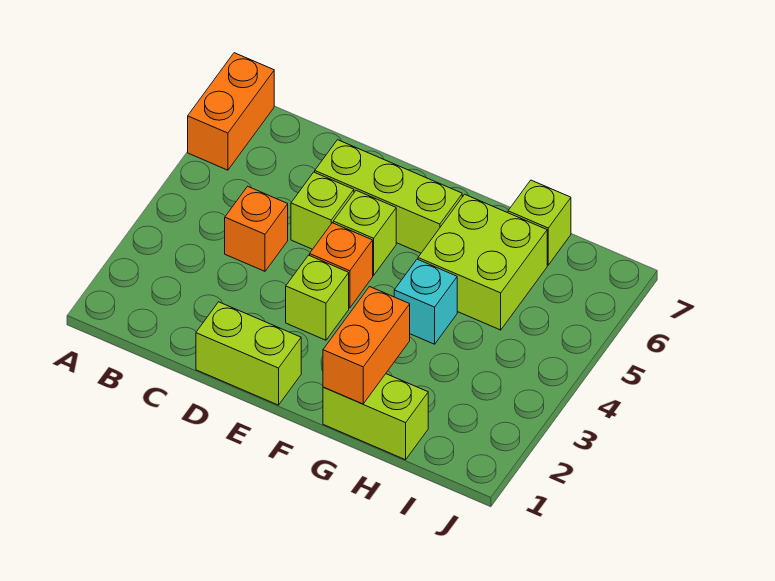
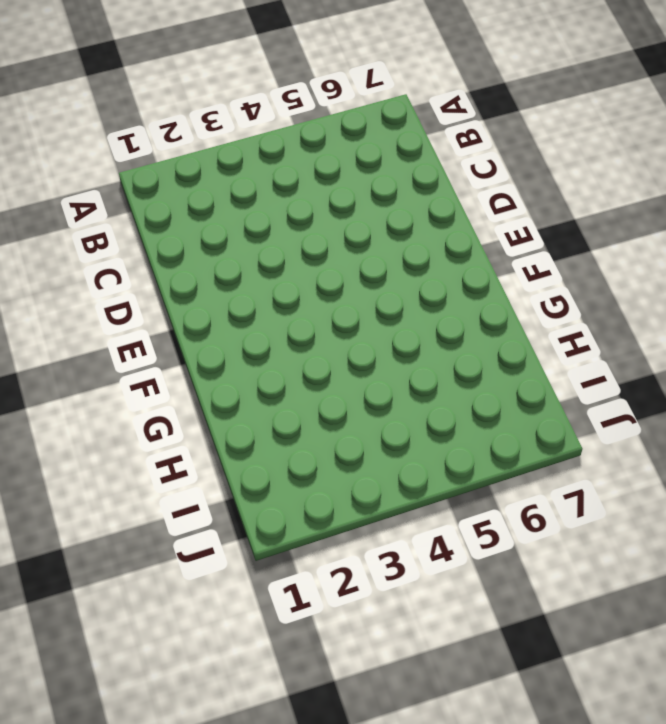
none -> orange brick A6:A7 level 1
none -> orange brick C4 level 1
none -> lime brick D1:E1 level 1

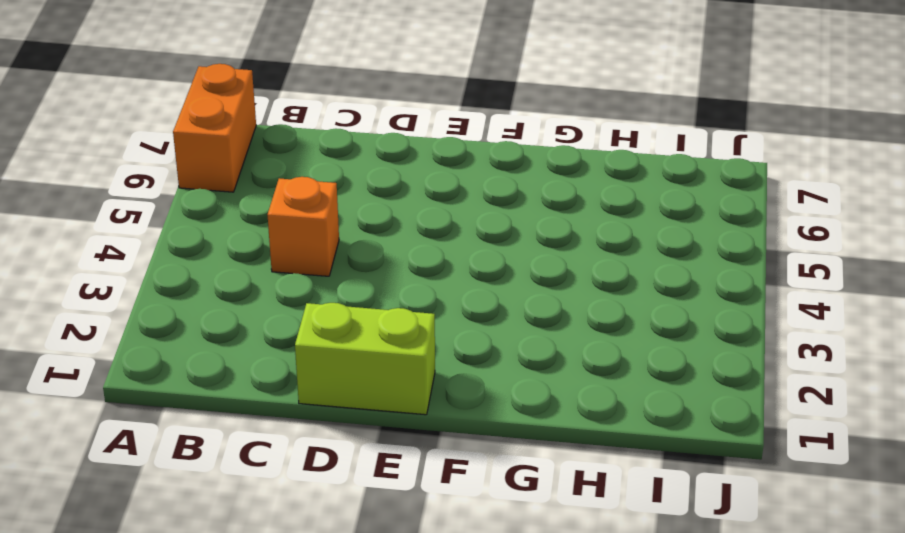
none -> lime brick D5 level 1
none -> lime brick D6:F6 level 1
none -> lime brick E3 level 1

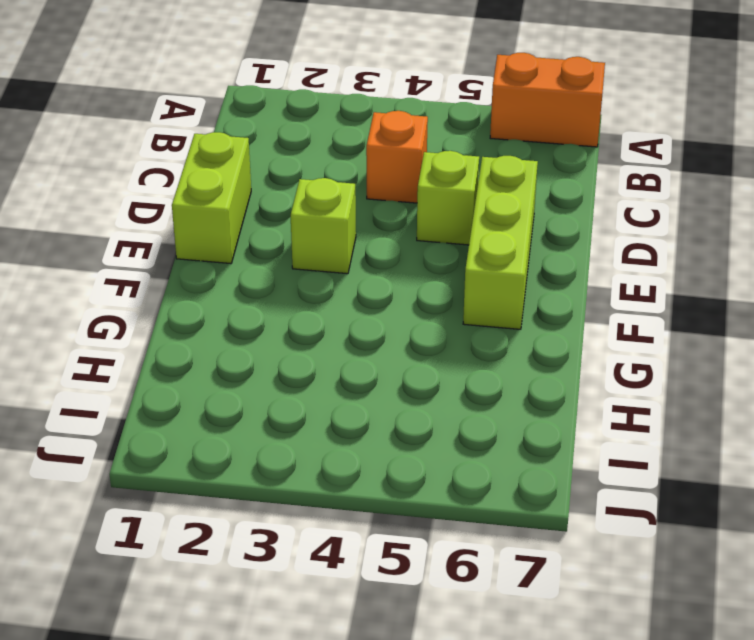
none -> orange brick E4 level 1
none -> lime brick E5 level 1
none -> lime brick G1:H1 level 1

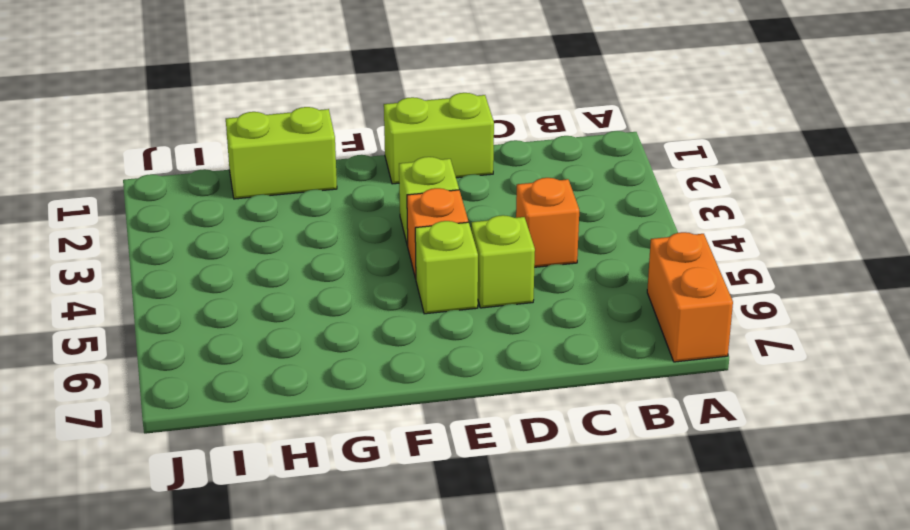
none -> lime brick D6:F6 level 1
none -> cyan brick G4 level 1
none -> lime brick G5:H6 level 1

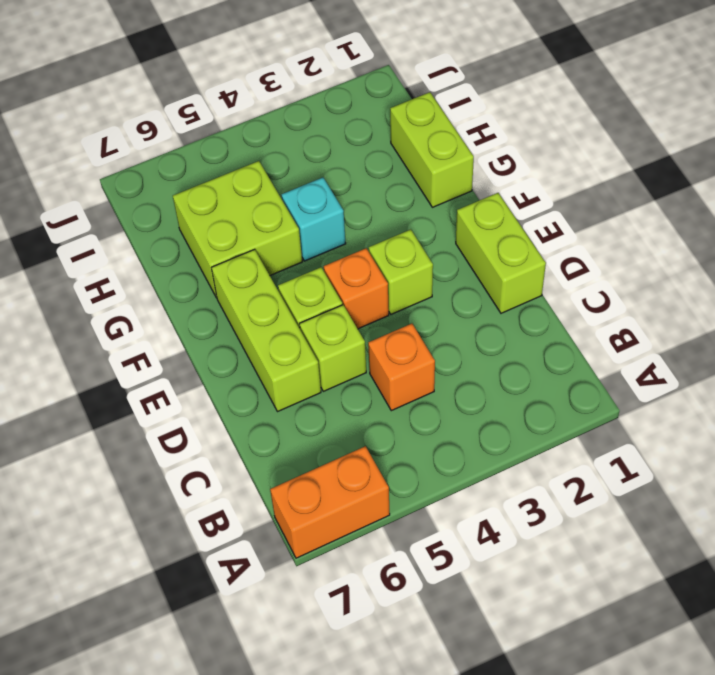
none -> lime brick H7 level 1
none -> orange brick G1:G2 level 2

